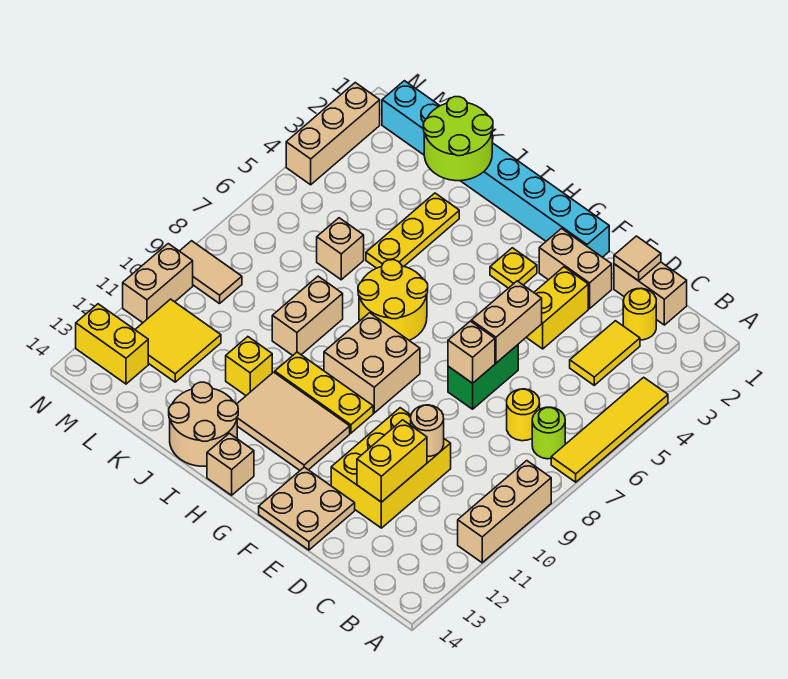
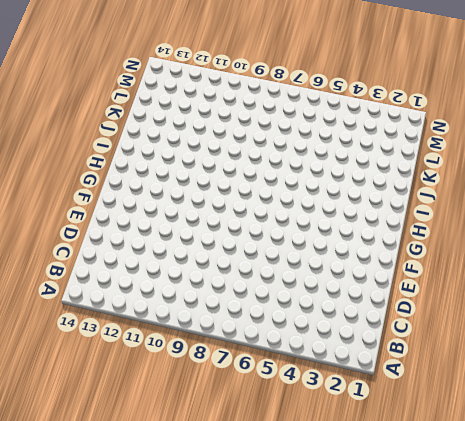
none -> yellow tile A4:A7 level 1
none -> tan brick A9:A11 level 1
none -> lime round brick B7 level 1
none -> tan brick C1:D1 level 1

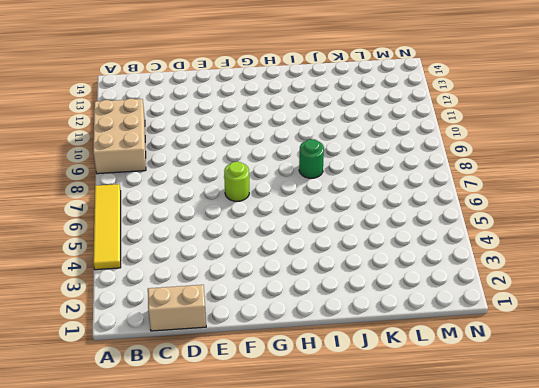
tan brick A9:B11 level 1 -> tan brick A9:A11 level 1
lime round brick F7 level 1 -> lime round brick B7 level 1
green round brick I8 level 1 -> none
none -> yellow round brick C2 level 1
none -> yellow tile C3:C4 level 1
none -> yellow round brick C7 level 1
none -> yellow brick D10:E12 level 1

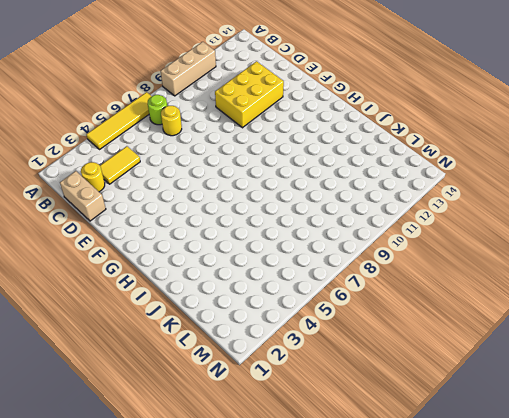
none -> tan brick E2:F2 level 1
none -> yellow brick E3:E4 level 1
none -> green brick E6:E7 level 1
none -> tan plate E13:F14 level 1

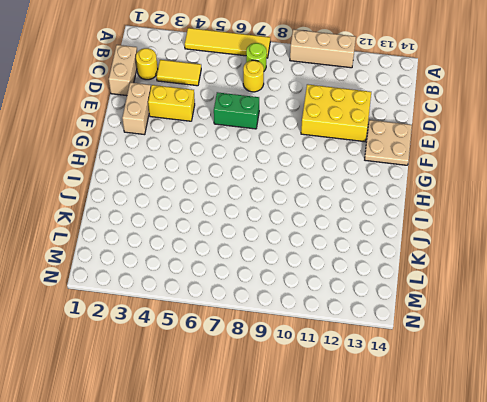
none -> cyan brick F1:M1 level 1
none -> yellow plate G3 level 1
none -> tan brick G8:H9 level 1
none -> yellow plate G10:I10 level 1

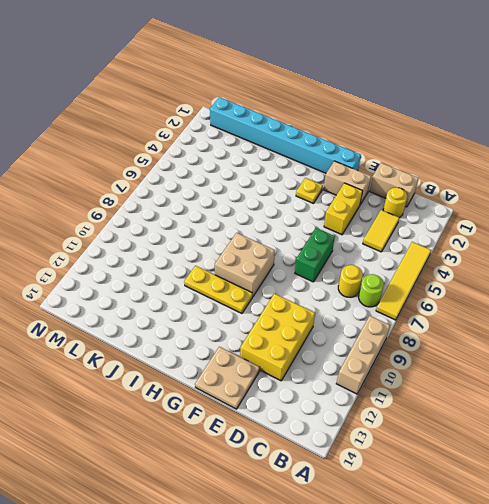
none -> tan tile G11:I12 level 1
none -> yellow round brick H6:I7 level 1
none -> tan brick H14 level 1
none -> tan round brick I13:J14 level 1

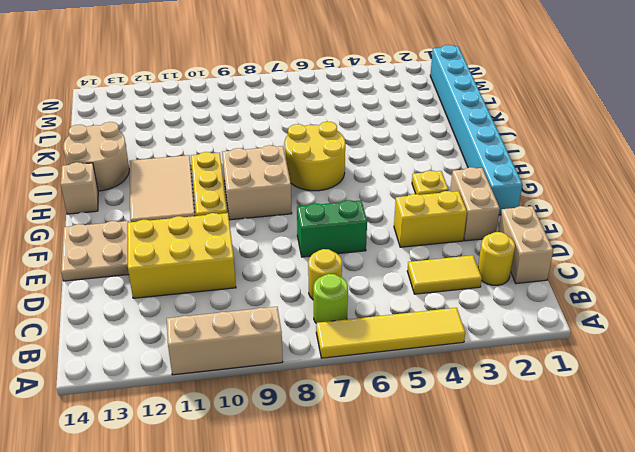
none -> yellow plate J3:J5 level 1
none -> tan brick J8:J9 level 1
none -> yellow brick J11 level 1
none -> tan brick K6 level 1

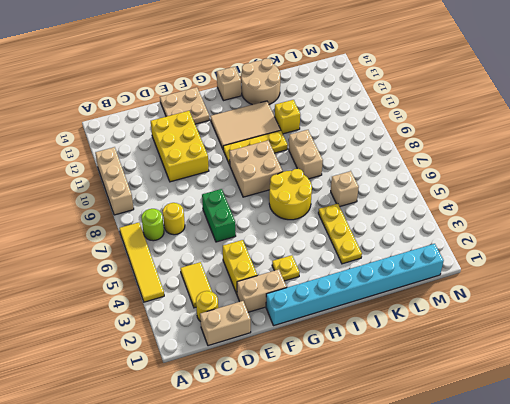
none -> yellow tile L11:M12 level 1
none -> tan tile M9:N9 level 1
none -> yellow brick M13:N13 level 1
none -> tan brick N2:N4 level 1

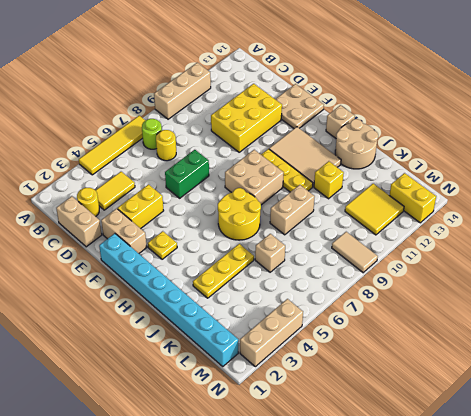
none -> tan brick N10:N11 level 1
none -> tan tile D1 level 2
none -> tan round brick D10 level 2
none -> yellow brick D11:D12 level 2

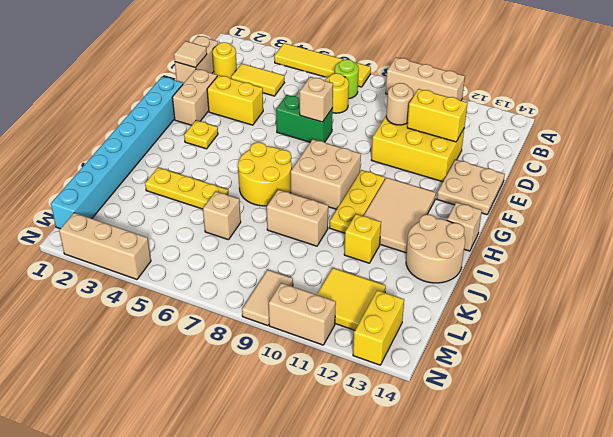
none -> tan brick E5:E6 level 2
none -> lime round brick J1:K2 level 2

